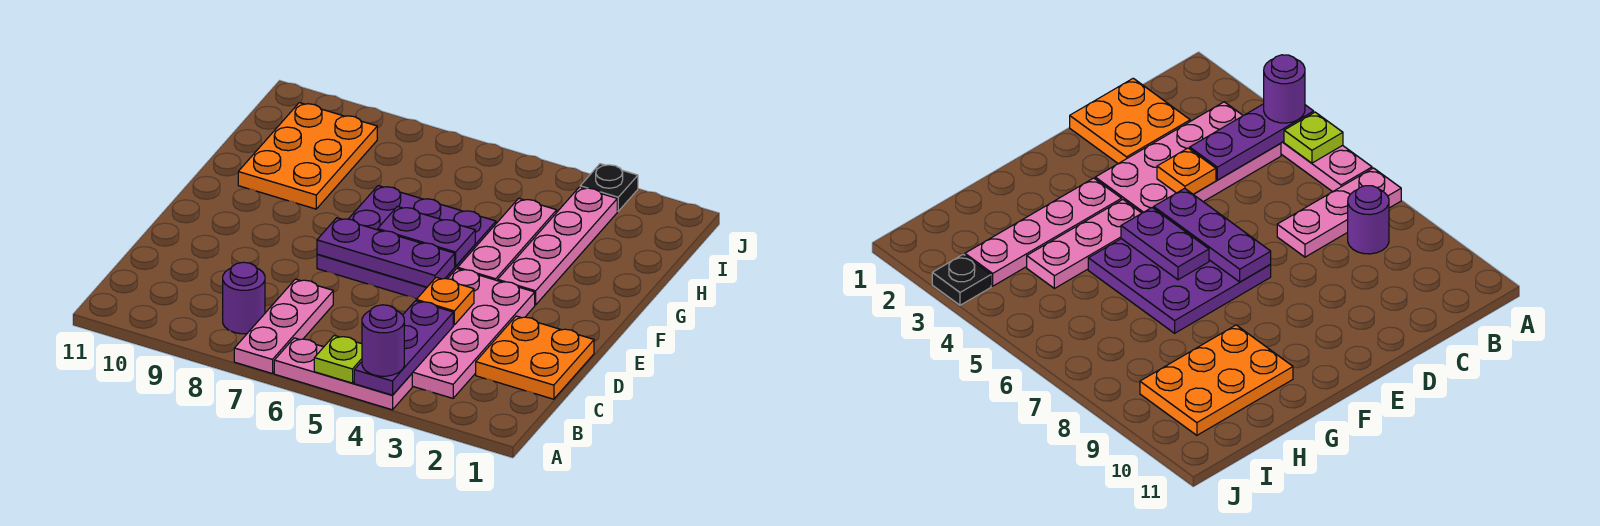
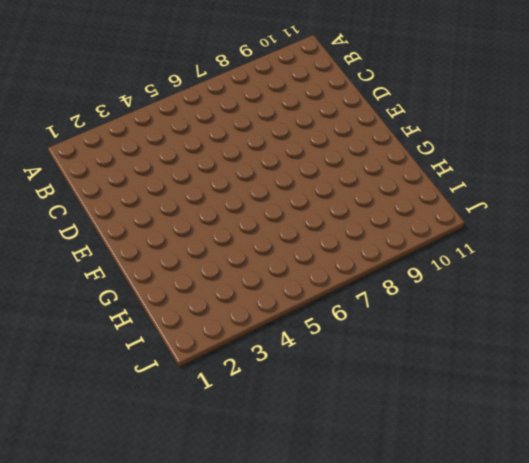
none -> pink plate A4:A6 level 1
none -> pink plate A7:C7 level 1
none -> pink plate B3:E4 level 1

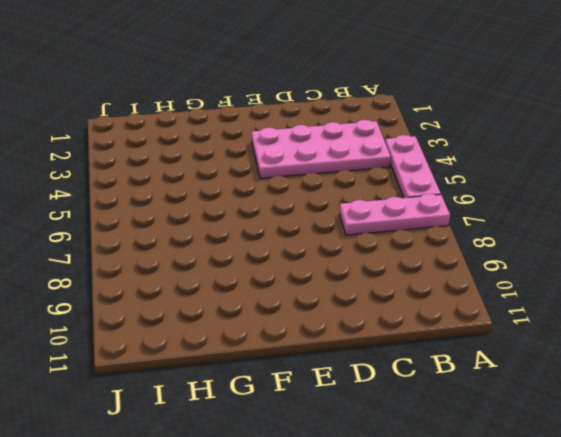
none -> purple round brick B8 level 1
none -> orange plate C1:D2 level 1
none -> purple plate E5:G7 level 1

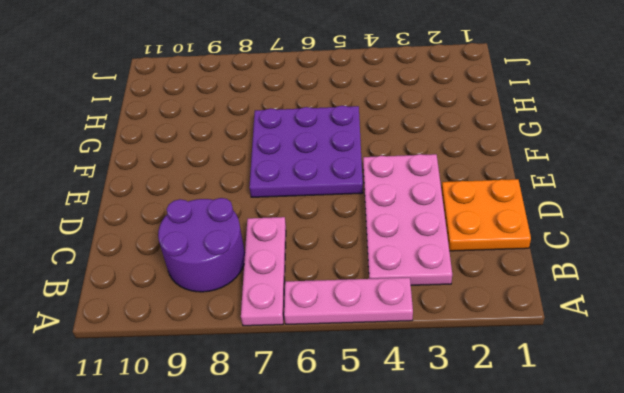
purple round brick B8:C9 level 1 -> purple round brick B8 level 1
none -> pink plate F3:I3 level 1
none -> pink plate F4:H4 level 1
none -> orange plate G9:I10 level 1

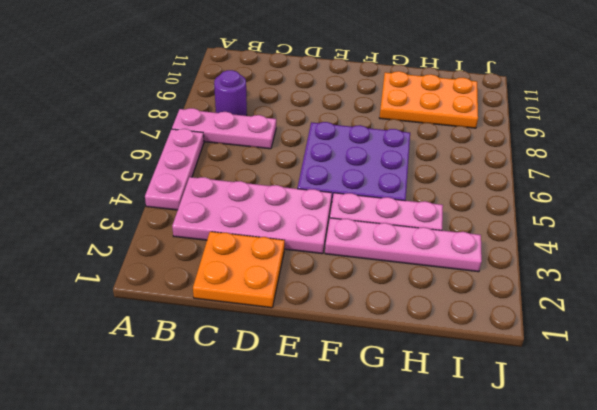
none -> black plate J3 level 1
none -> purple plate A4:C4 level 2
none -> lime plate A5 level 2

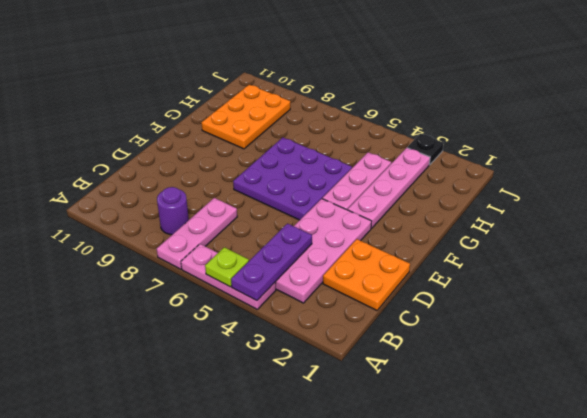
none -> orange plate D4 level 2
none -> purple plate E5:E7 level 2
none -> purple plate F5:F6 level 2

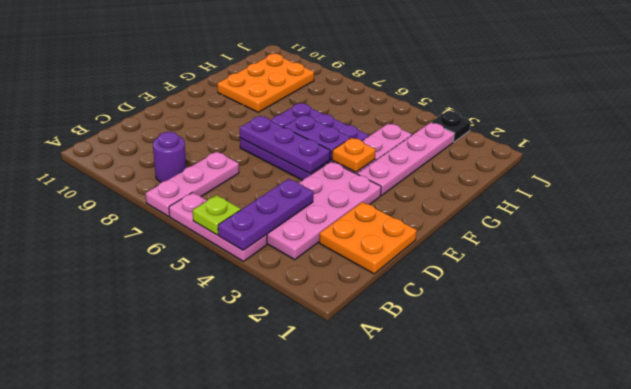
orange plate F4 level 2 -> orange plate D4 level 2
none -> purple round brick A4 level 3

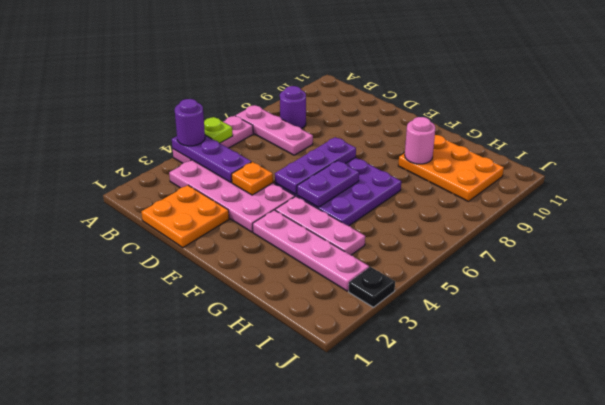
pink round brick G9 level 2 -> none

